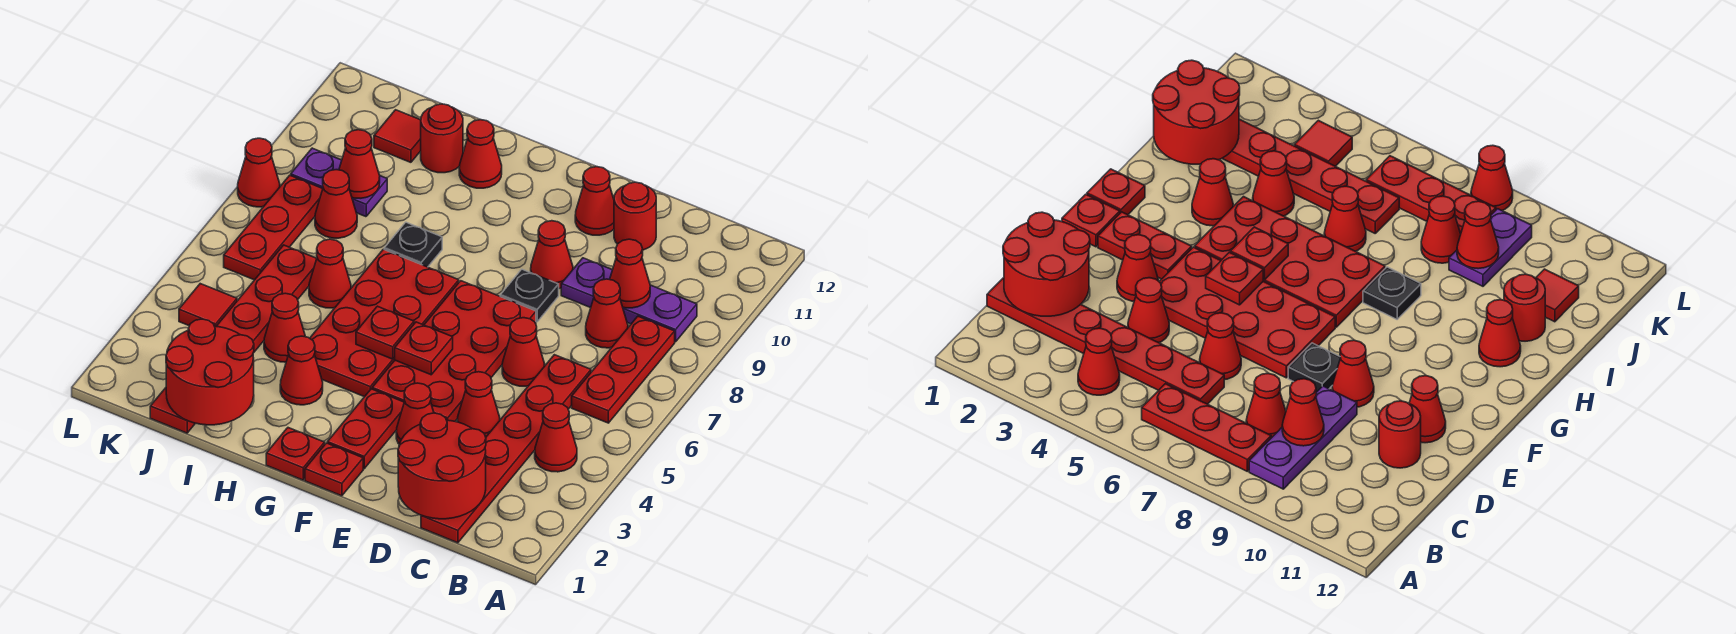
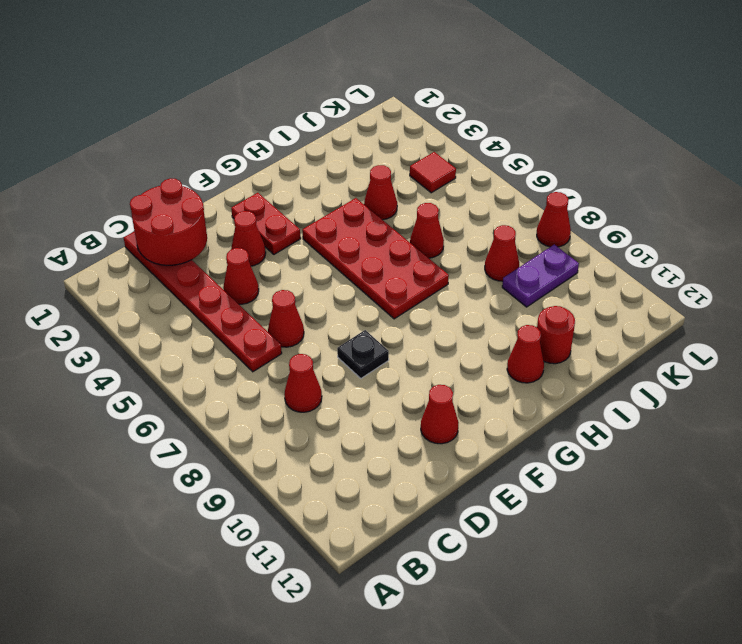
none -> red cone B4 level 1
none -> red plate B6:B8 level 1
none -> purple plate B9:D9 level 1
none -> red round brick D11 level 1

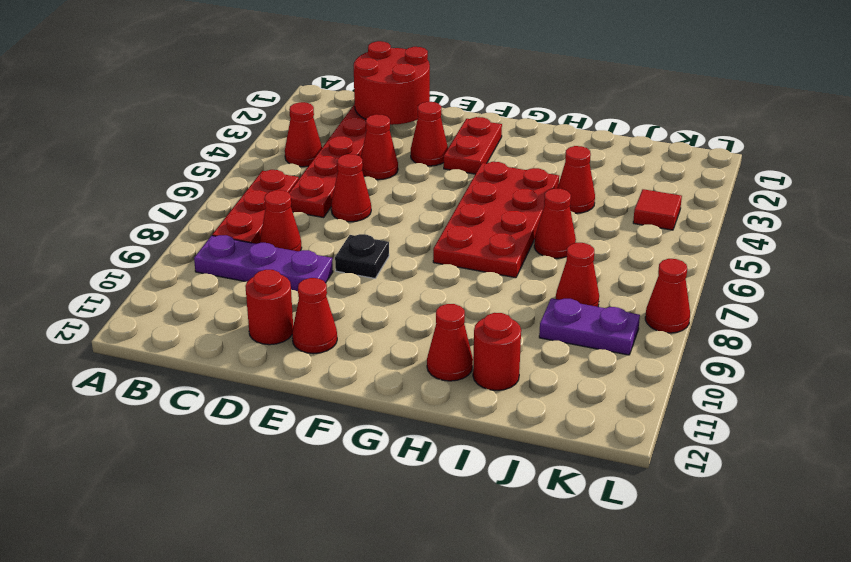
none -> red plate E4:F7 level 1
none -> red cone E9 level 1
none -> red plate F1 level 1
none -> red plate G1 level 1

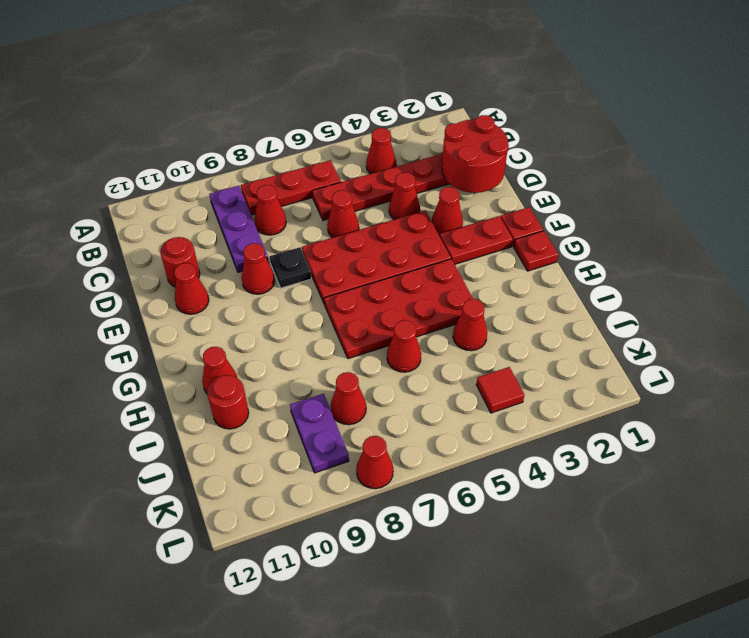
none -> red cone H3 level 1
none -> black plate H8 level 1
none -> red plate J1:J6 level 1
none -> red tile J11 level 1

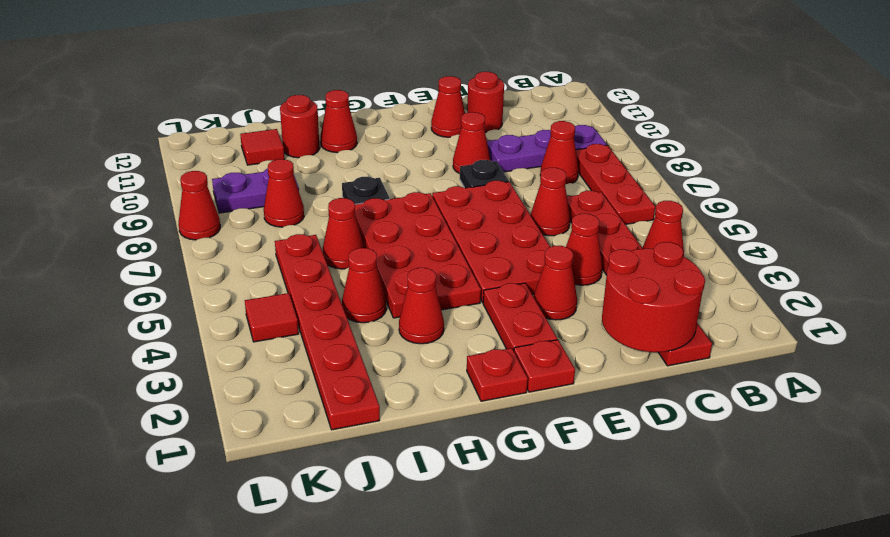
none -> red plate K6:K8 level 1
none -> red cone C9 level 2
none -> red plate F5 level 2
none -> red plate G5 level 2

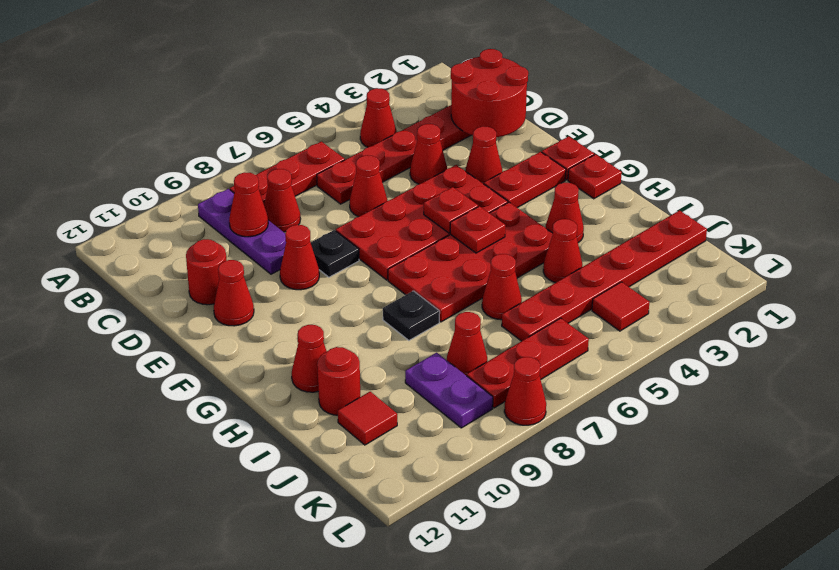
none -> red round brick I1:J2 level 2
none -> red cone J9 level 2

